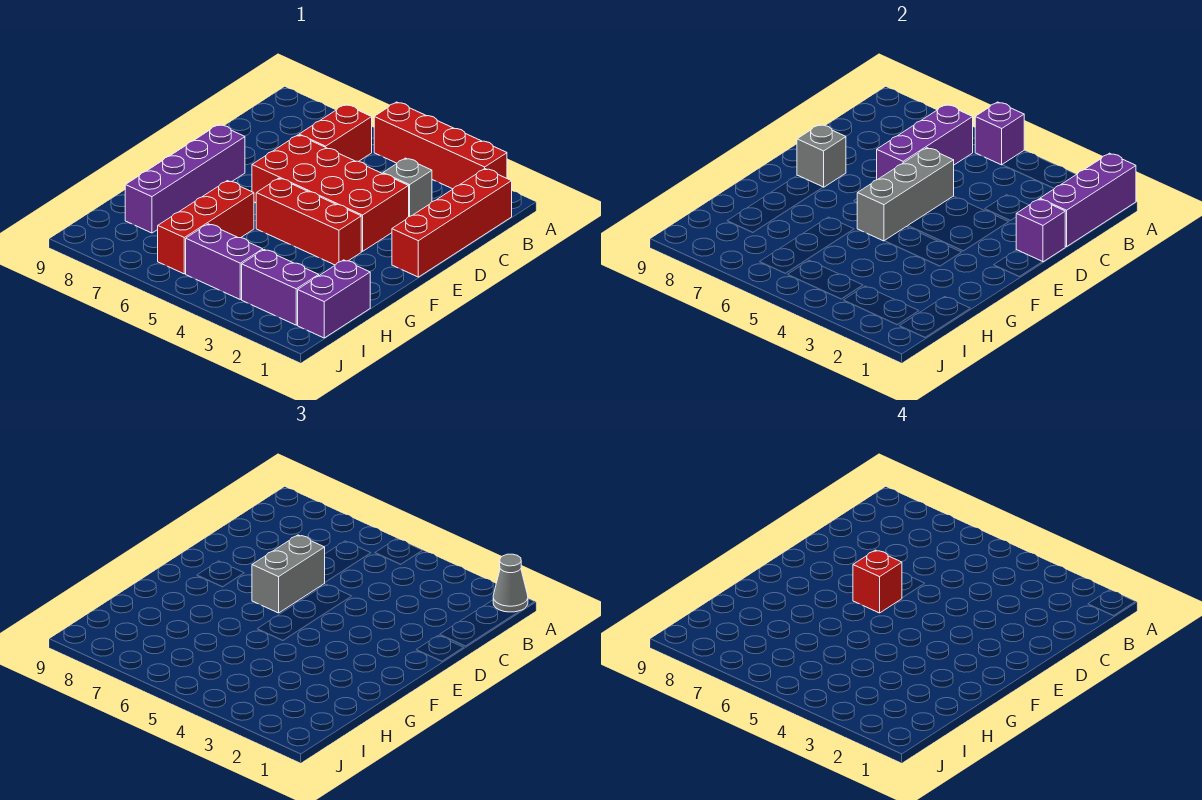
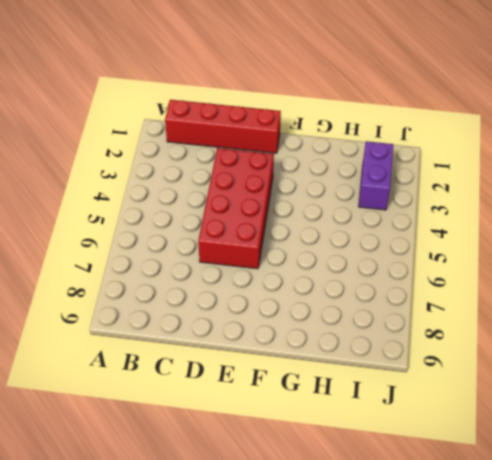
none -> red brick A2:A5 level 1
none -> red brick B6:C6 level 1
none -> grey brick C3 level 1

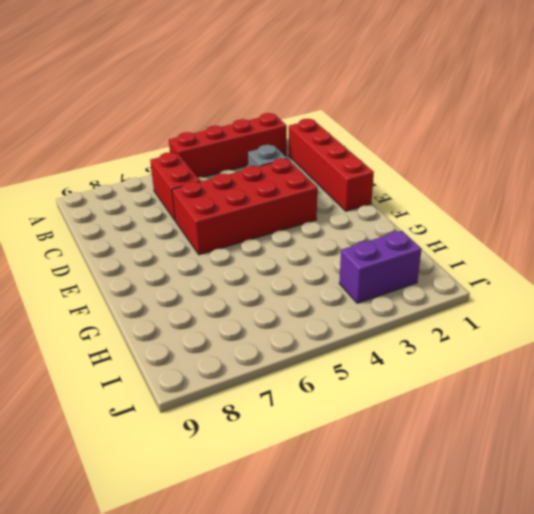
none -> purple brick E8:H8 level 1
none -> red brick F3:F5 level 1
none -> red brick G6:I6 level 1

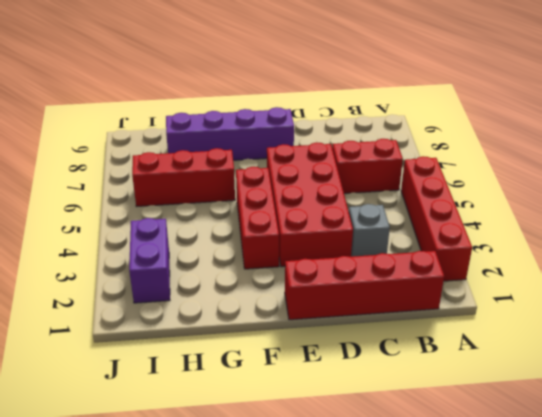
none -> purple brick H1:I1 level 1
none -> purple brick I4:I5 level 1
none -> purple brick A1:C1 level 2

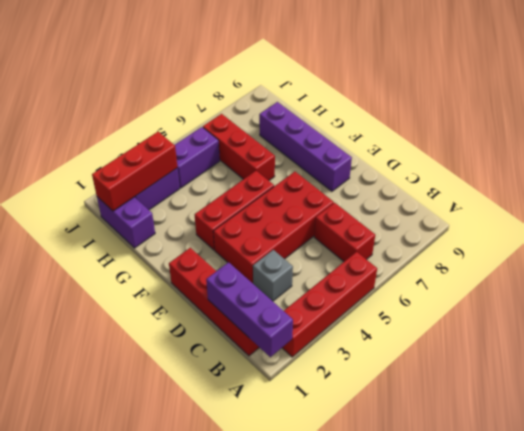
red brick I1:I3 level 2 -> none
none -> purple brick A5 level 2
none -> purple brick B6:D6 level 2
none -> purple brick D1 level 2

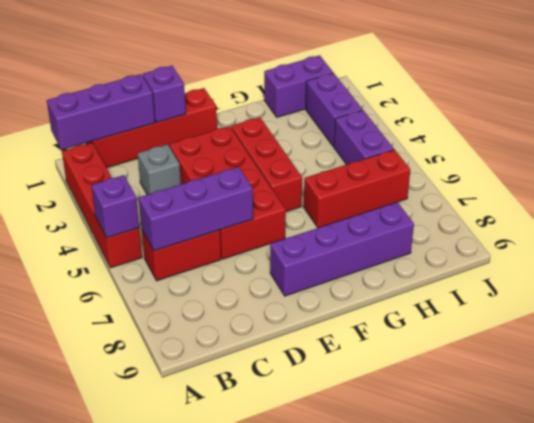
none -> grey brick D5:F5 level 2
none -> grey brick E8 level 2
none -> grey cone A1 level 3

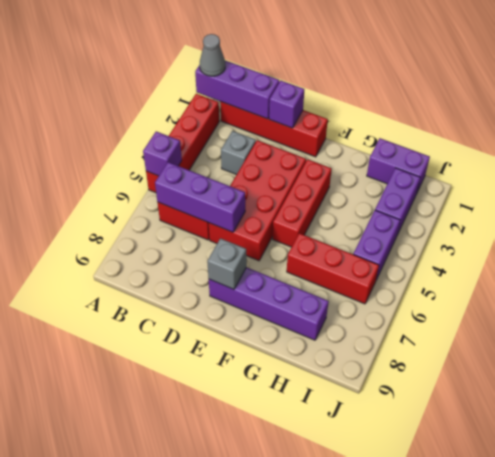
none -> grey brick D5:F5 level 2
none -> grey brick D6:E6 level 3
none -> red brick E6 level 4

